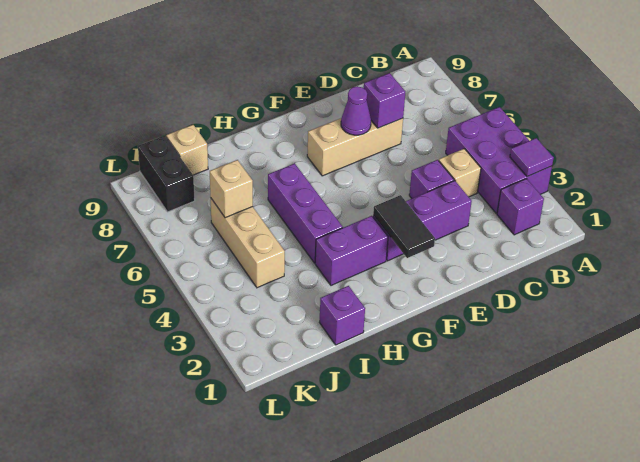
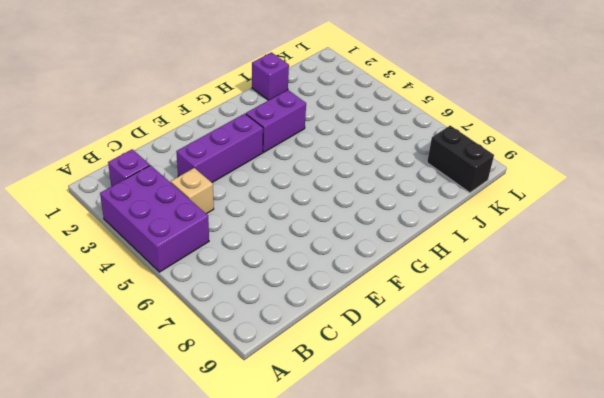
none -> purple brick D4 level 1
none -> tan brick D7:F7 level 1
none -> purple brick H4:H6 level 1

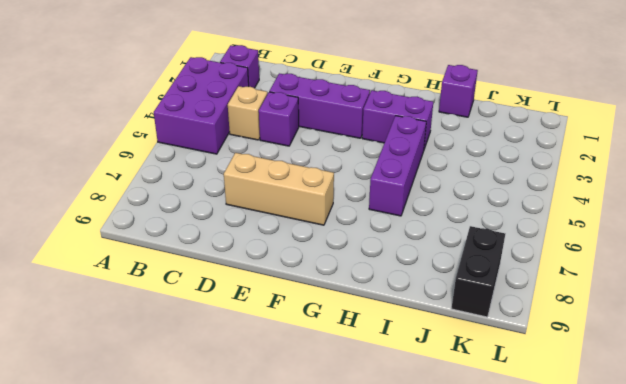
none -> tan brick J4:J6 level 1
none -> tan brick J9 level 1
none -> purple tile A3 level 2

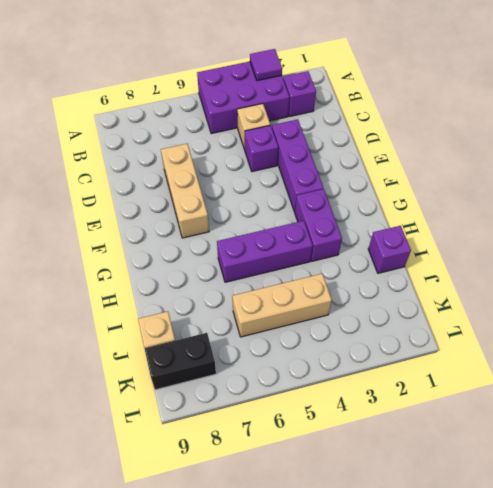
none -> purple brick D7 level 2
none -> purple cone E7 level 2
none -> black tile F2:F3 level 2

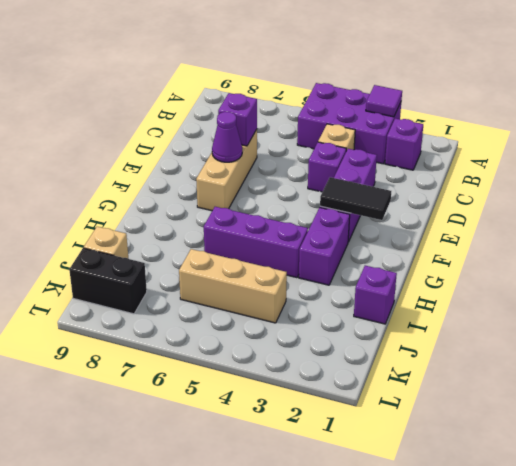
none -> tan brick J6 level 2

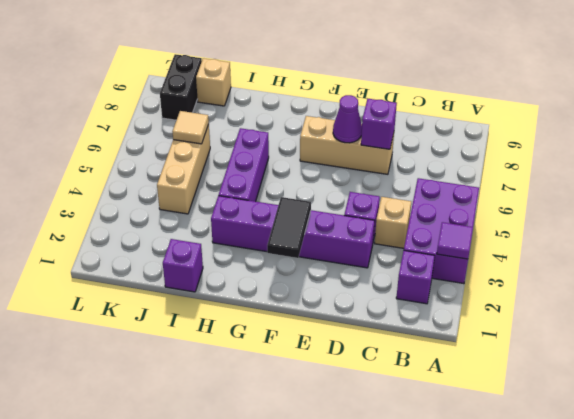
tan tile J6 level 2 -> tan brick J6 level 2

